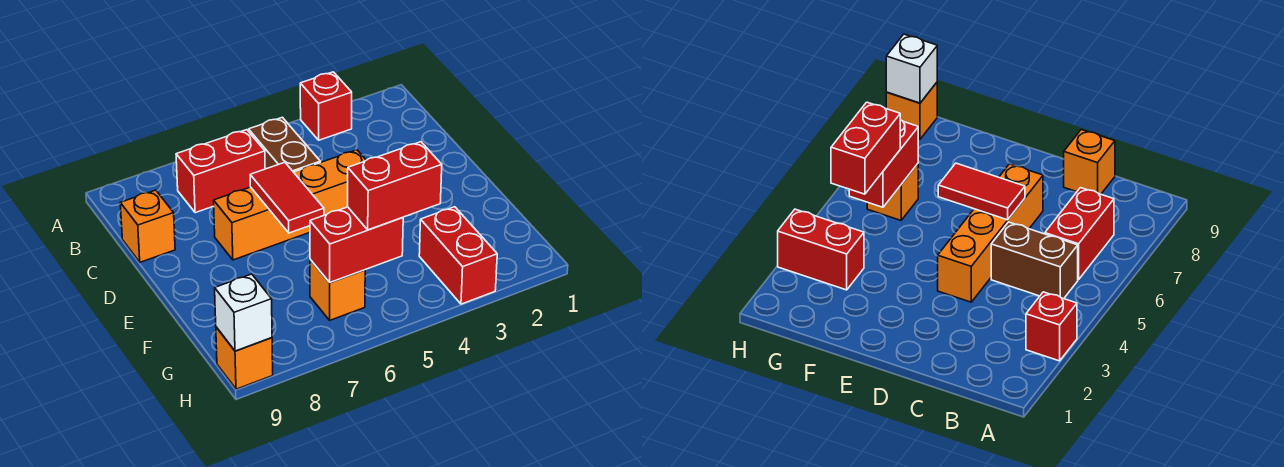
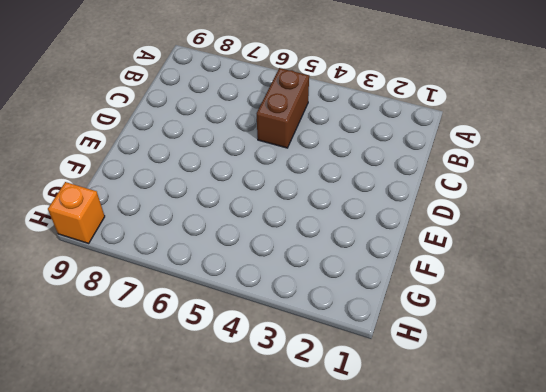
none -> red brick A3 level 1
none -> red brick B6:B7 level 1
none -> orange brick C9 level 1

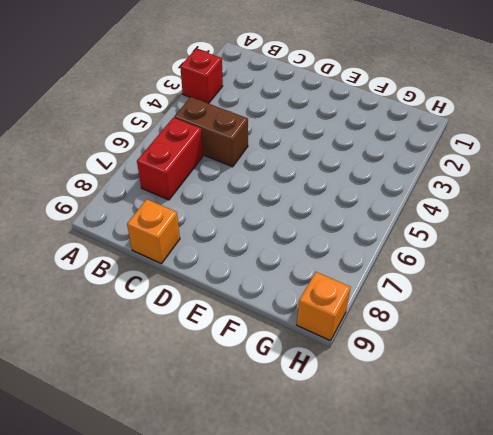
none -> orange brick D4:D7 level 1
none -> red brick G3:H3 level 1
none -> orange brick G6 level 1

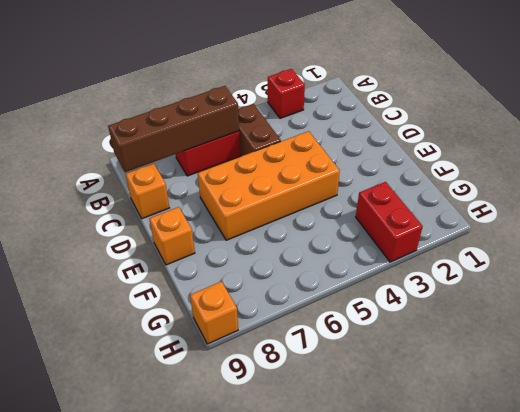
brown brick B6:B9 level 2 -> none
orange brick D4:E7 level 1 -> orange brick D4:D7 level 1
orange brick E9 level 1 -> orange brick G6 level 1
none -> red tile D6:E6 level 2
none -> red brick G5:G6 level 2
none -> white brick H9 level 2

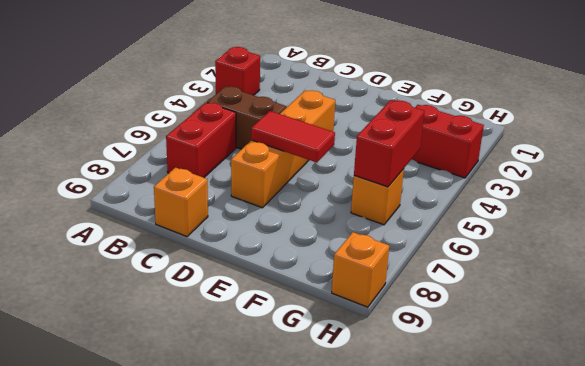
none -> white brick H9 level 2
none -> red brick G4:G5 level 3

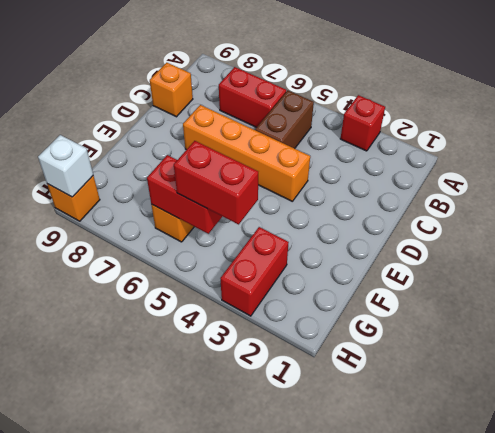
none -> red tile D6:E6 level 2

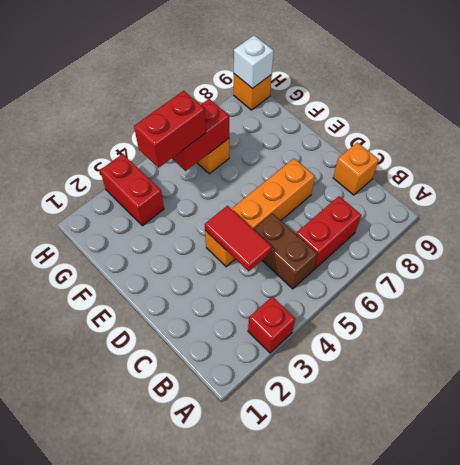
red tile C4:D4 level 2 -> red tile D6:E6 level 2

